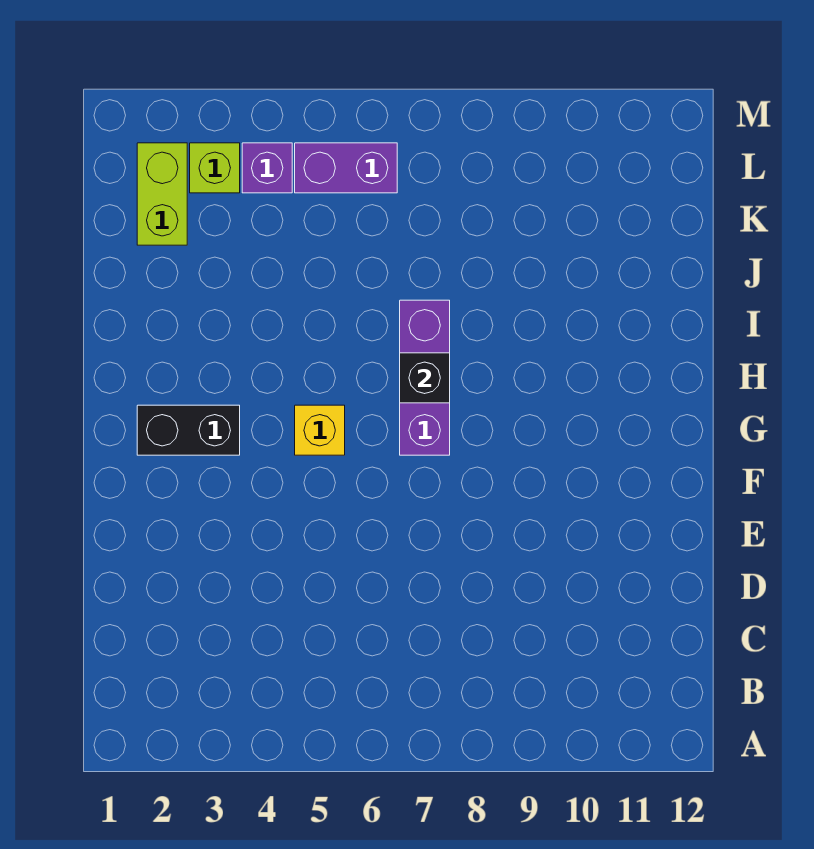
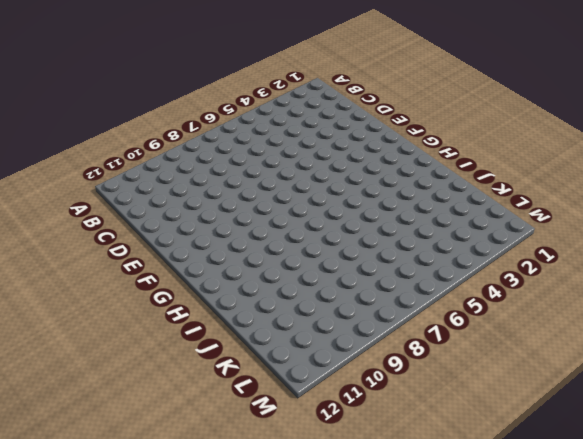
none -> black brick G2:G3 level 1
none -> yellow brick G5 level 1

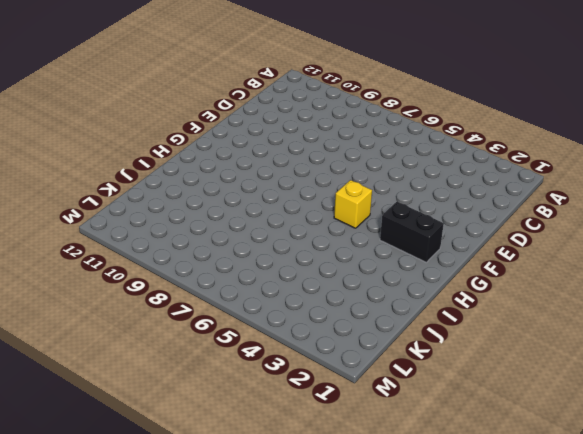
none -> purple brick G7:I7 level 1
none -> lime brick K2:L2 level 1

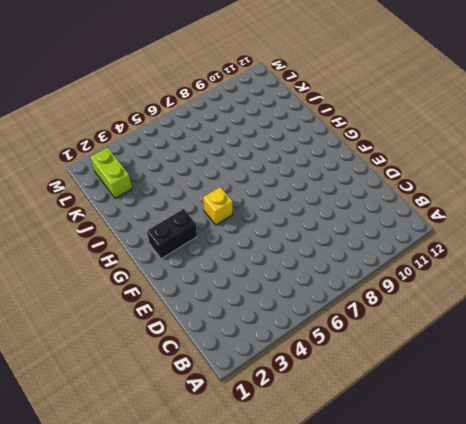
none -> purple brick G7:I7 level 1
none -> lime brick L3 level 1

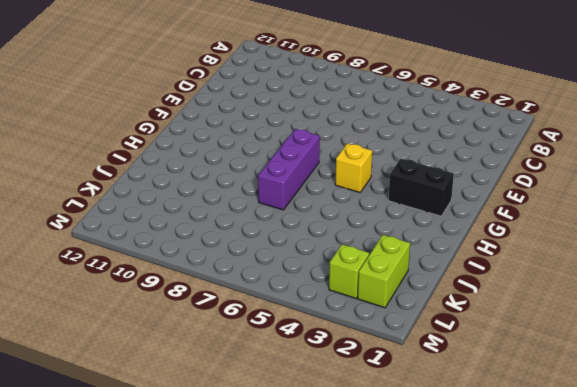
none -> purple brick L4 level 1
none -> purple brick L5:L6 level 1

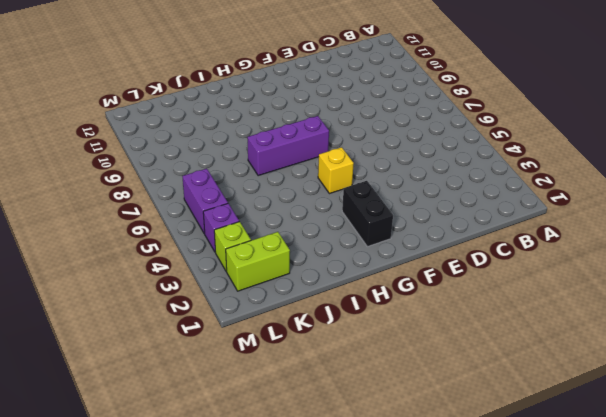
none -> black brick H7 level 2

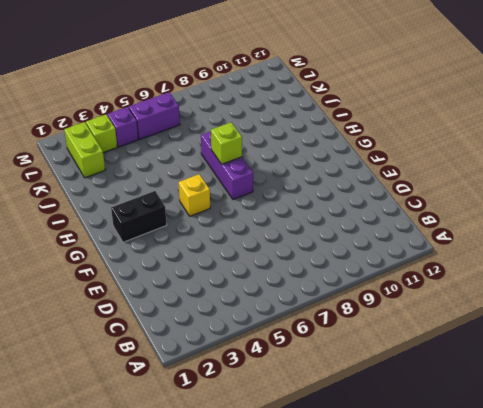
lime brick H7 level 2 -> black brick H7 level 2

